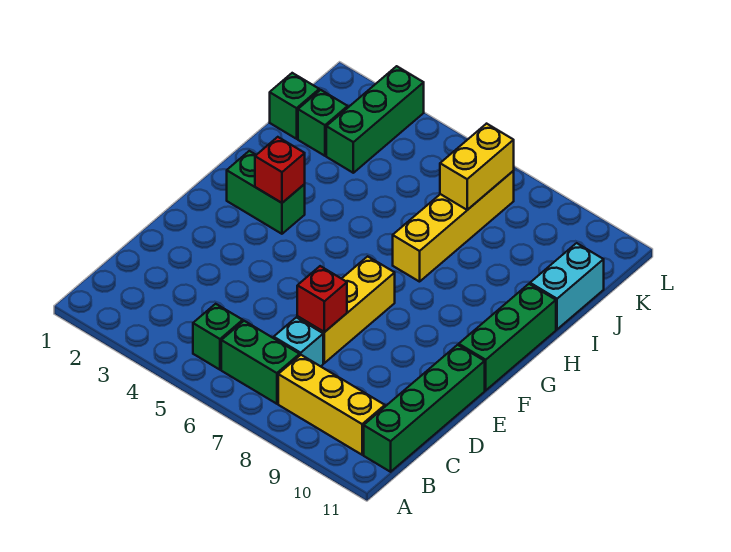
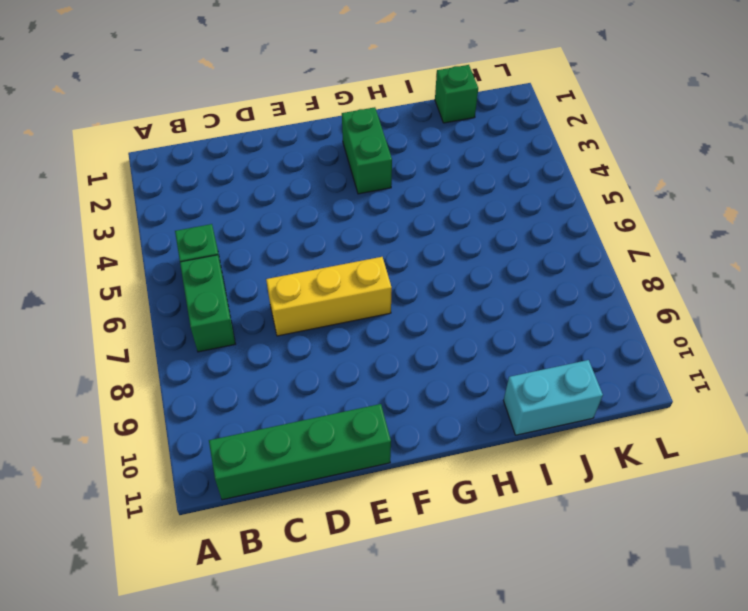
none -> yellow brick B8:B10 level 1
none -> cyan brick C7 level 1
none -> green brick F11:H11 level 1

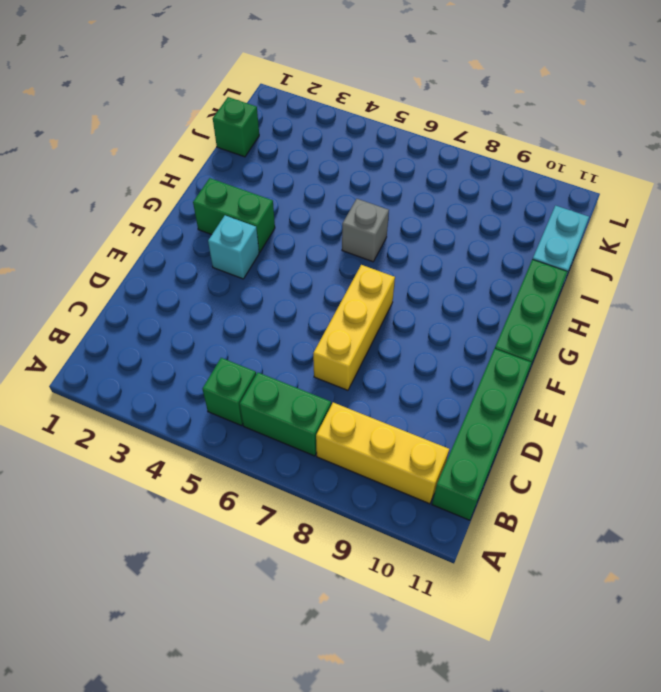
cyan brick F3 level 1 -> cyan brick C7 level 1
grey brick H6 level 1 -> none
none -> yellow brick H7:K7 level 1
none -> green brick J2 level 1
none -> green brick J3:L3 level 1

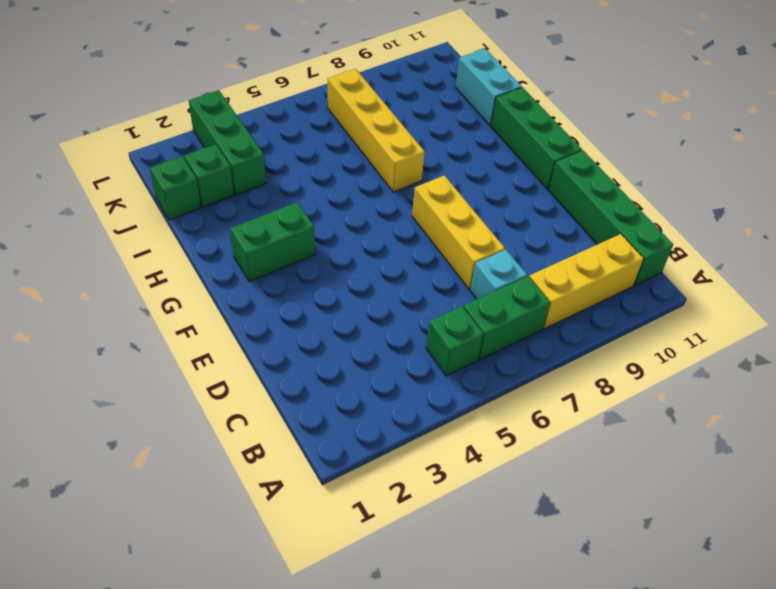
none -> red brick D7 level 2
none -> red brick G3 level 2
none -> yellow brick J7:K7 level 2

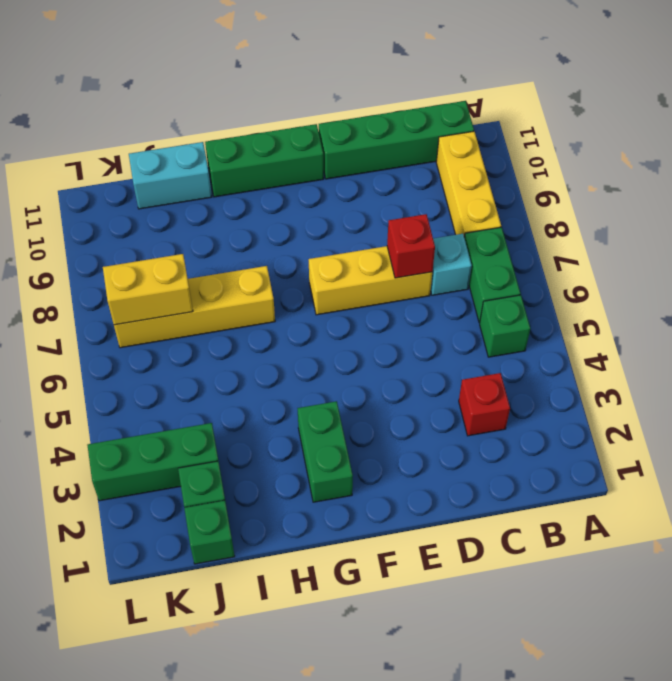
red brick C3 level 1 -> red brick G3 level 2

